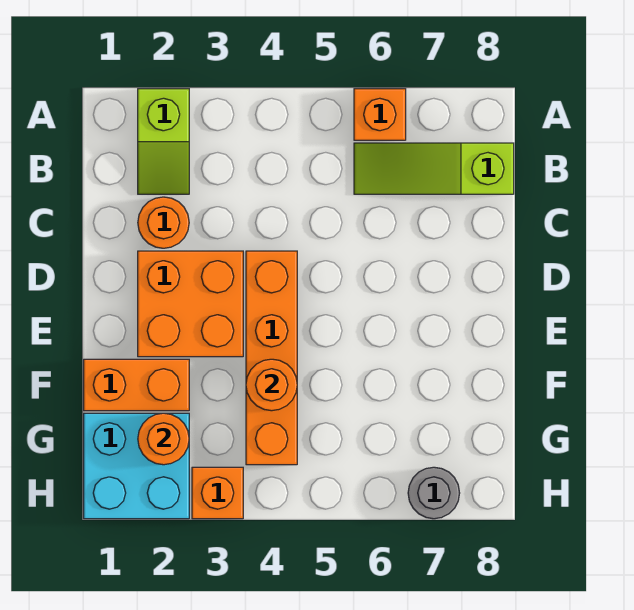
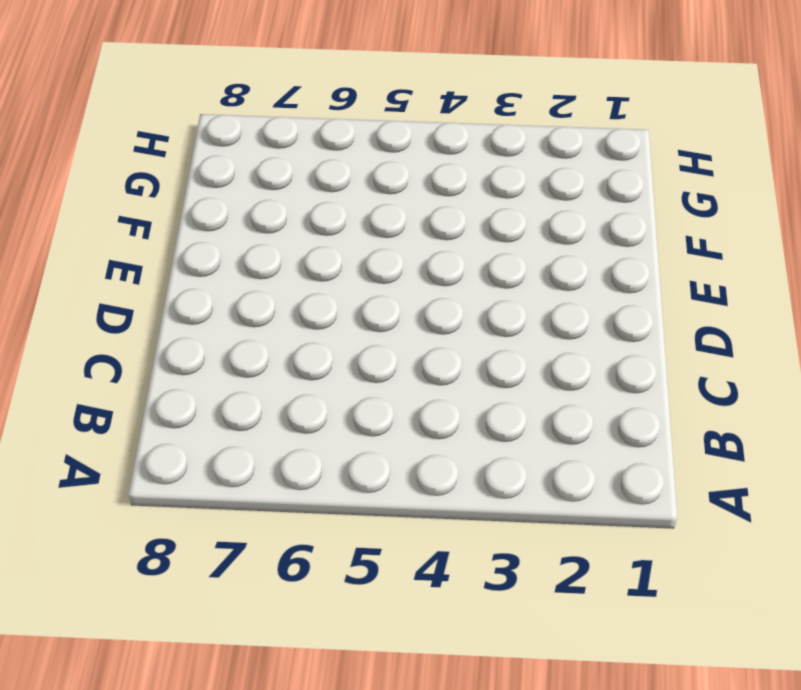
none -> lime slope A2:B2 level 1 top A
none -> orange brick A6 level 1
none -> lime slope B6:B8 level 1 top 8

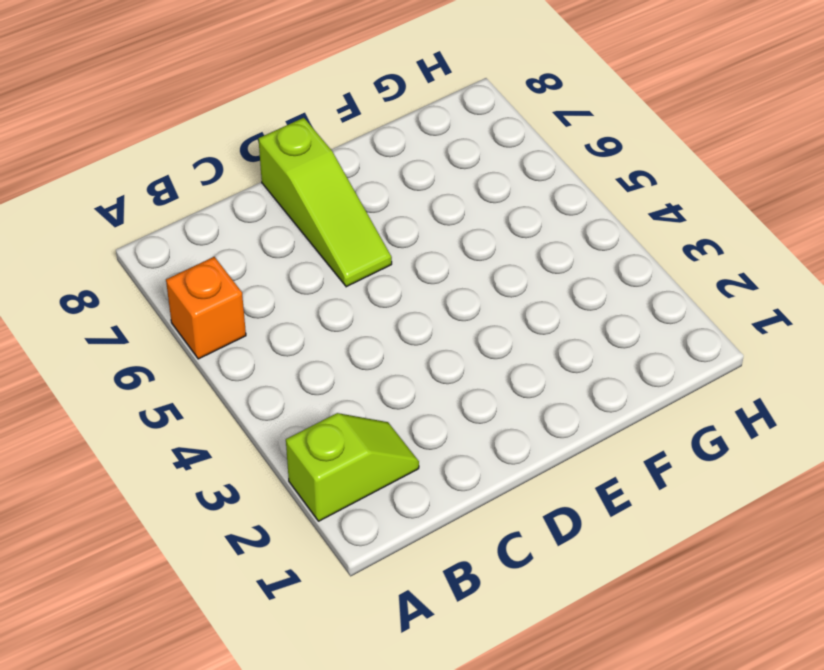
lime slope D6:D8 level 1 top 8 -> lime slope B6:B8 level 1 top 8
none -> orange round brick C2 level 1
none -> orange brick D2:E3 level 1
none -> orange brick D4:G4 level 1

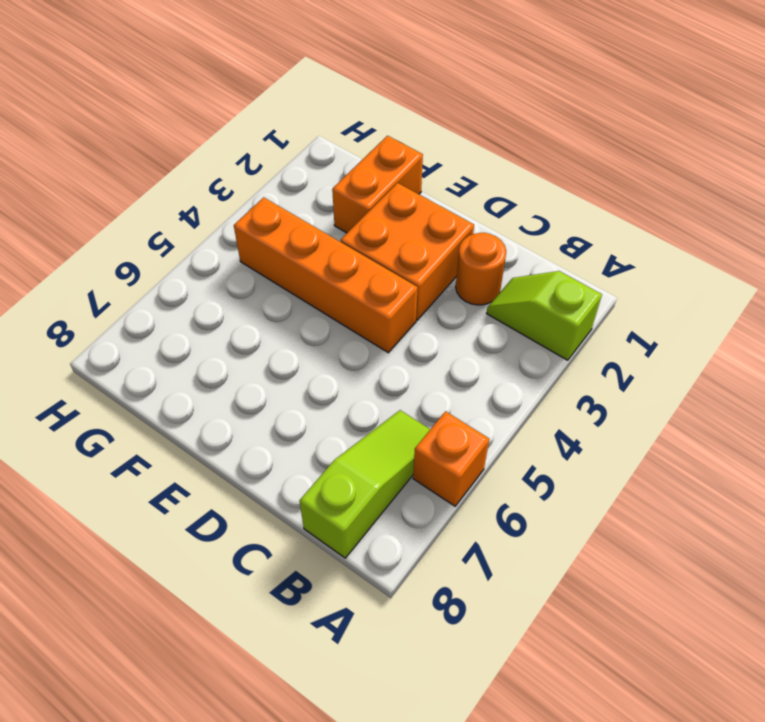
none -> cyan brick G1:H2 level 1
none -> orange brick H3 level 1
none -> grey round brick H7 level 1

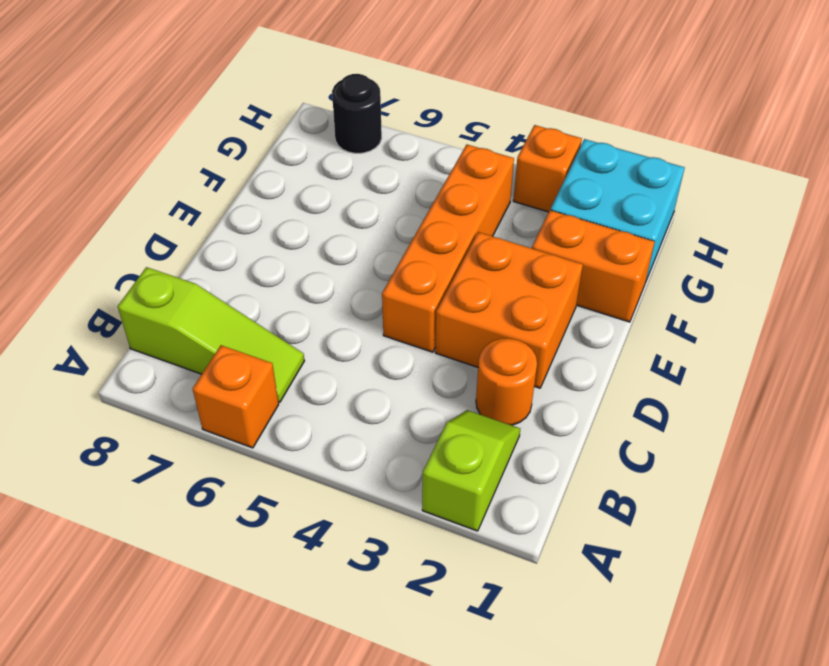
black round brick H7 level 1 -> grey round brick H7 level 1
none -> orange round brick F4 level 2
none -> orange round brick G2 level 2

